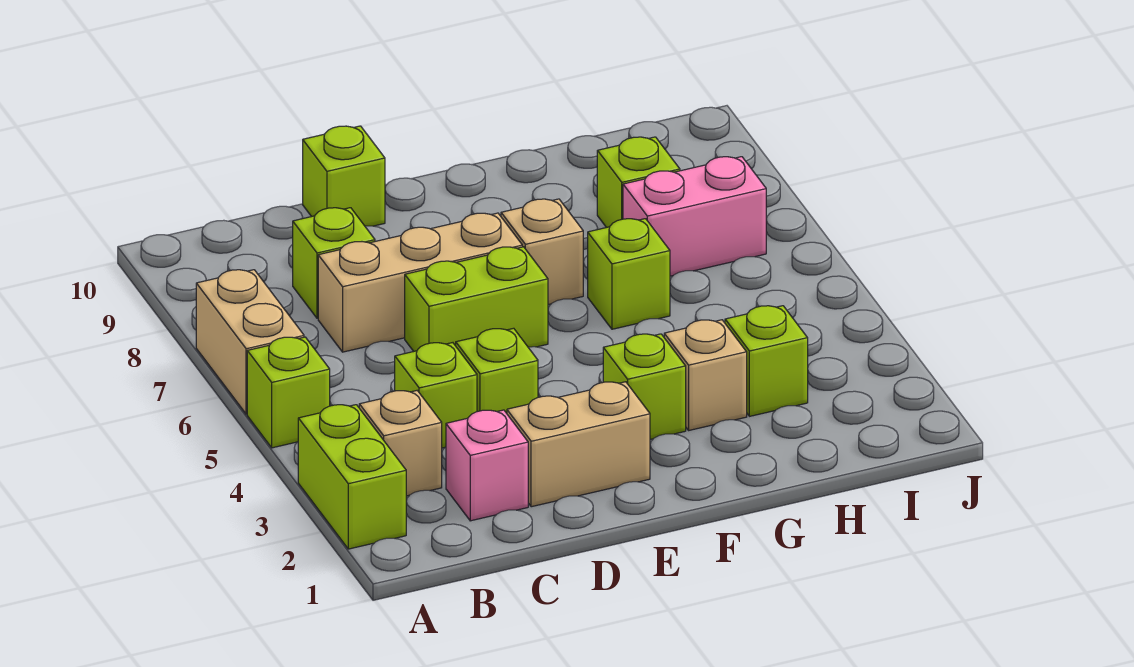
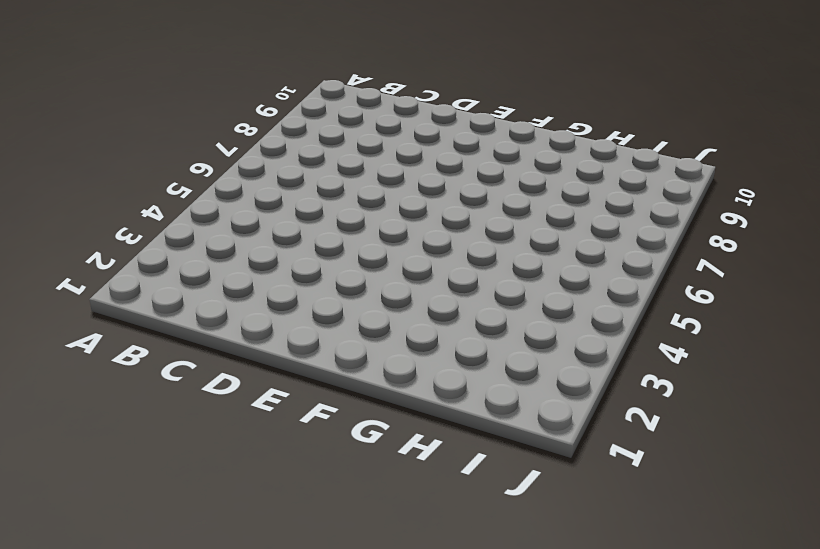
none -> lime brick A2:A3 level 1
none -> lime brick A5 level 1
none -> tan brick A6:A7 level 1

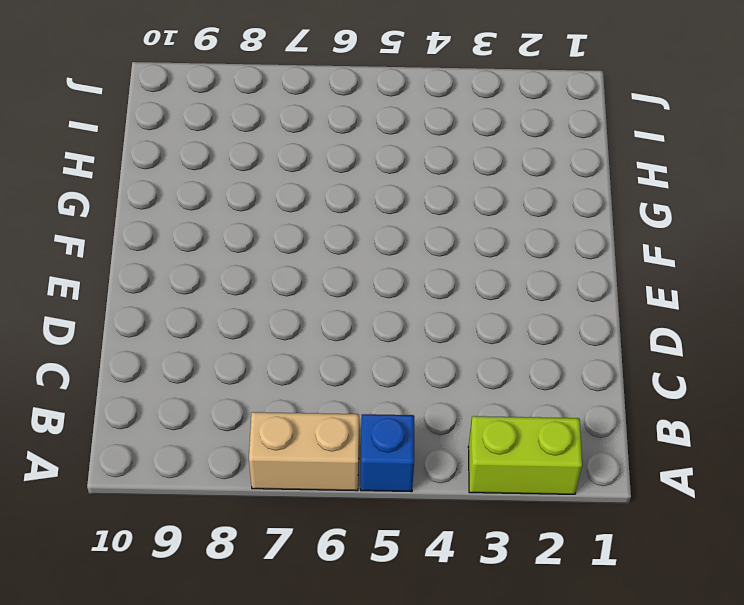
blue brick A5 level 1 -> lime brick A5 level 1
none -> tan brick B3 level 1
none -> pink brick C2 level 1
none -> lime brick C4 level 1

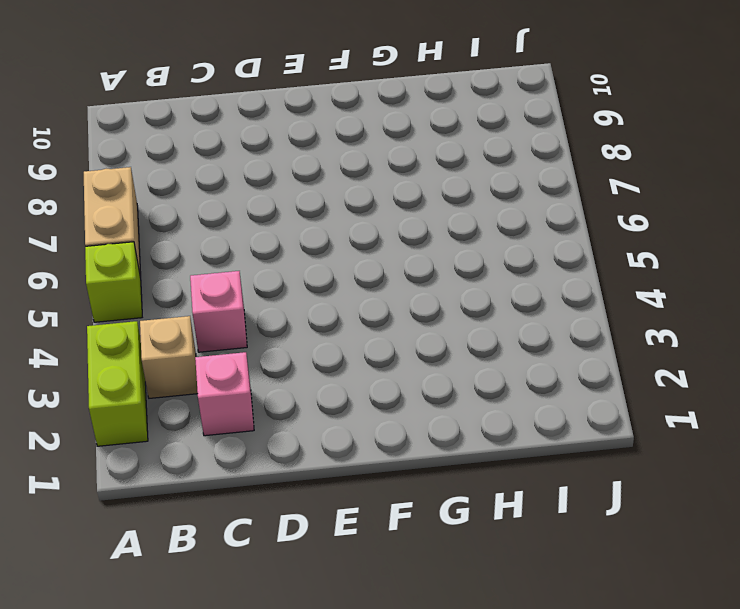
pink brick C4 level 1 -> lime brick C4 level 1
none -> tan brick C7:E7 level 1
none -> lime brick C8 level 1
none -> tan brick D2:E2 level 1

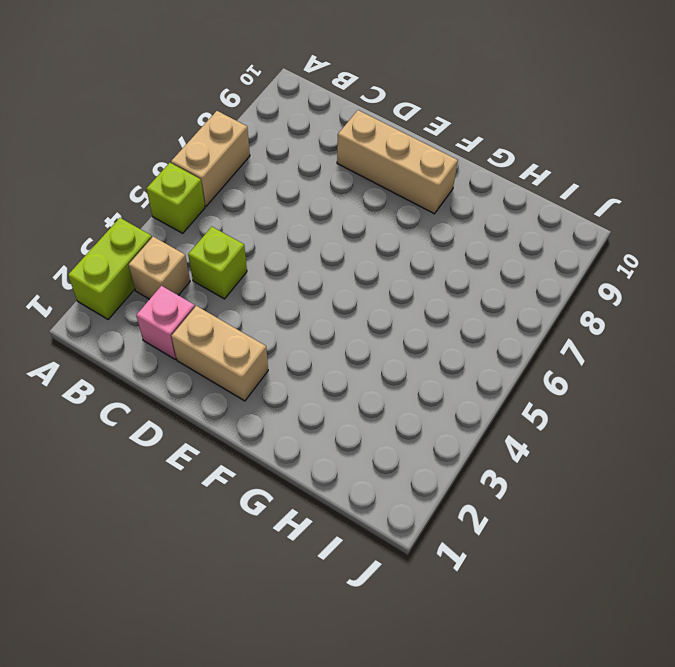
tan brick D9:F9 level 1 -> tan brick C7:E7 level 1
none -> lime brick C8 level 1
none -> lime brick D4 level 1
none -> lime brick D6:E6 level 1

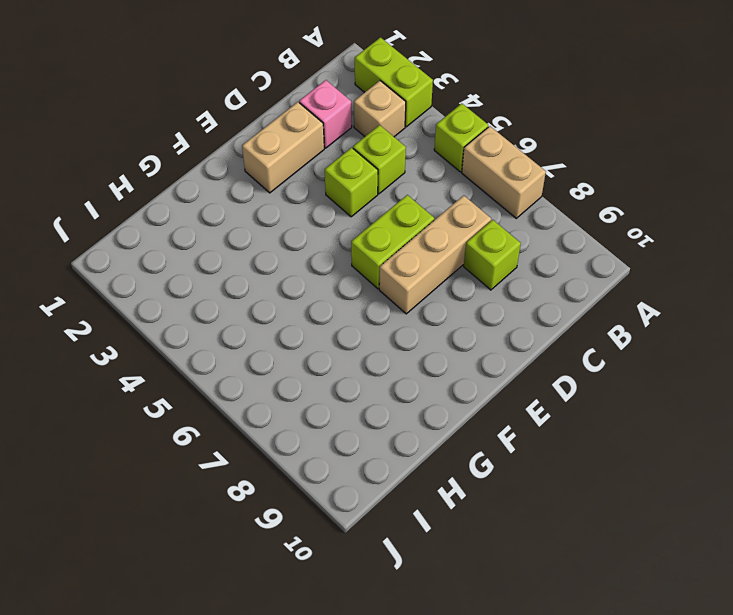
none -> lime brick D10 level 1
none -> lime brick F3 level 1
none -> tan brick F7 level 1

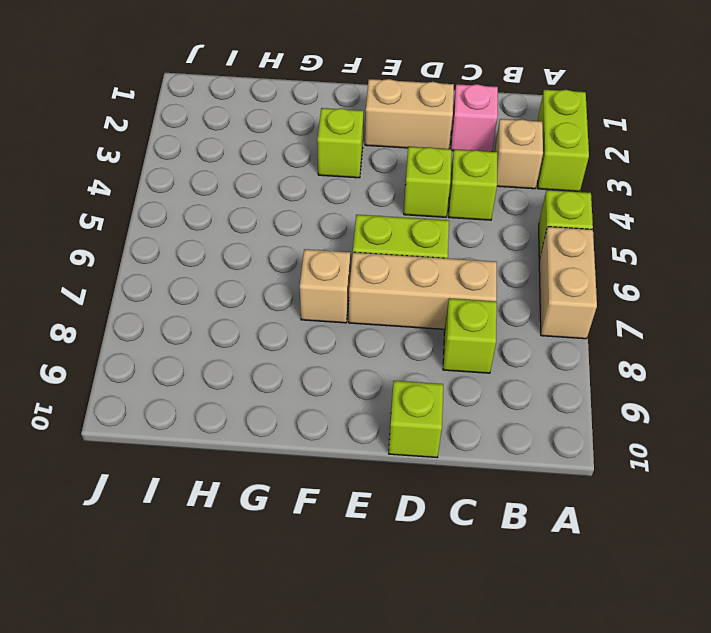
none -> tan brick G3 level 1
none -> lime brick G6 level 1
none -> lime brick H3 level 1

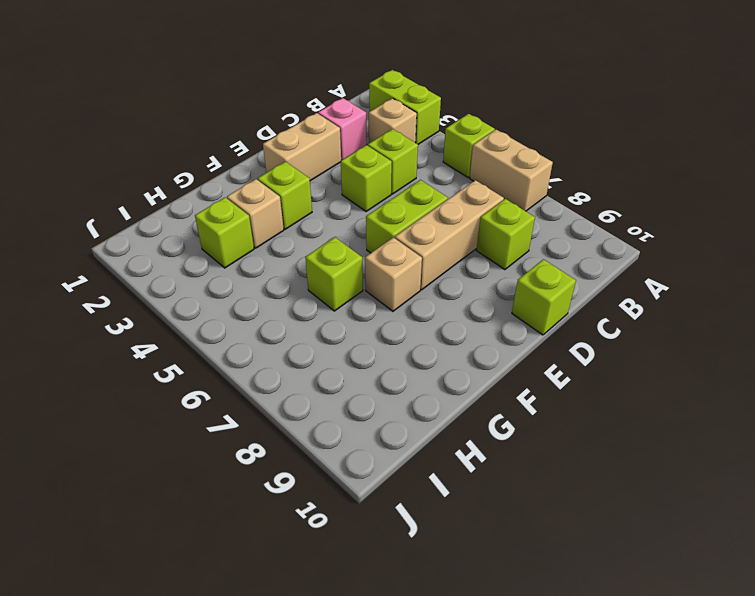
none -> pink brick H7:I7 level 1
none -> lime brick H8 level 1

